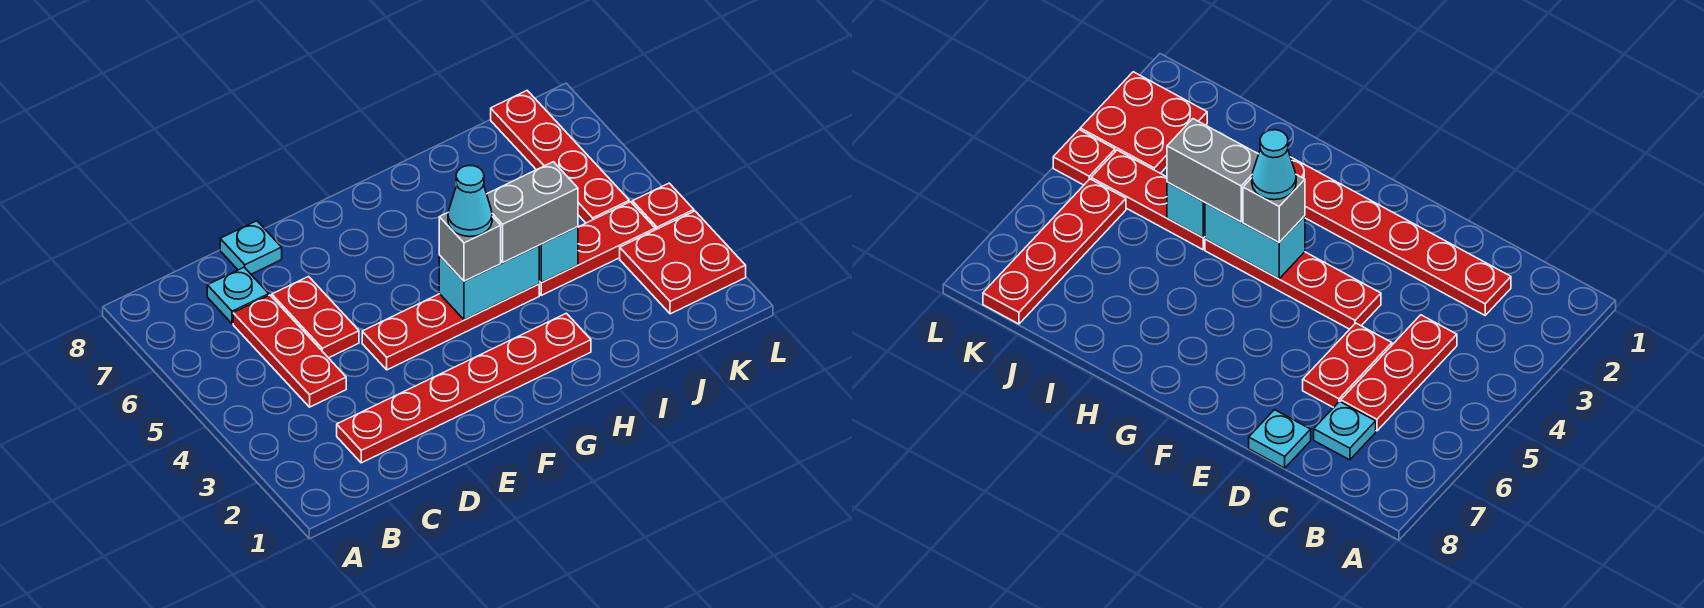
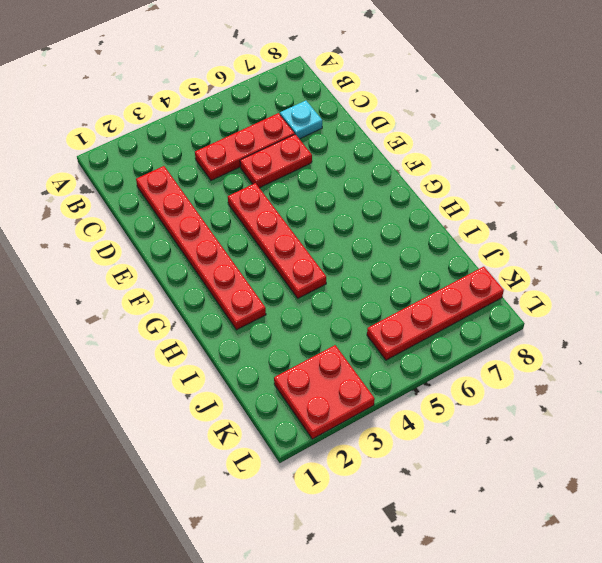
none -> cyan plate D8 level 1
none -> red plate I4:K4 level 1
none -> red plate L4 level 1

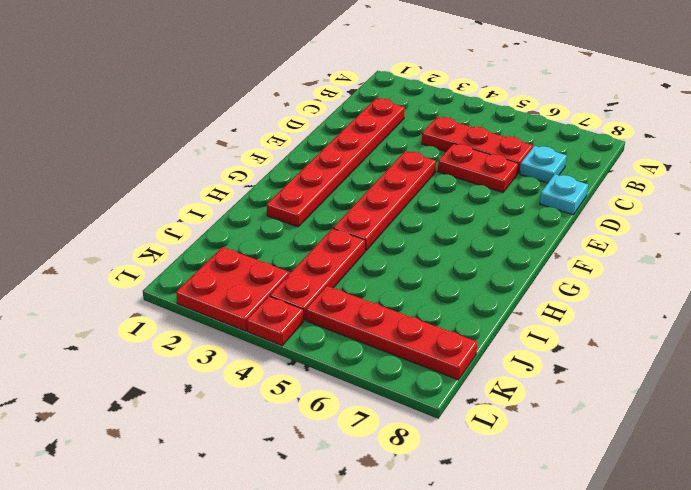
none -> cyan brick G4:H4 level 2
none -> cyan brick I4 level 2
none -> grey brick G4 level 3

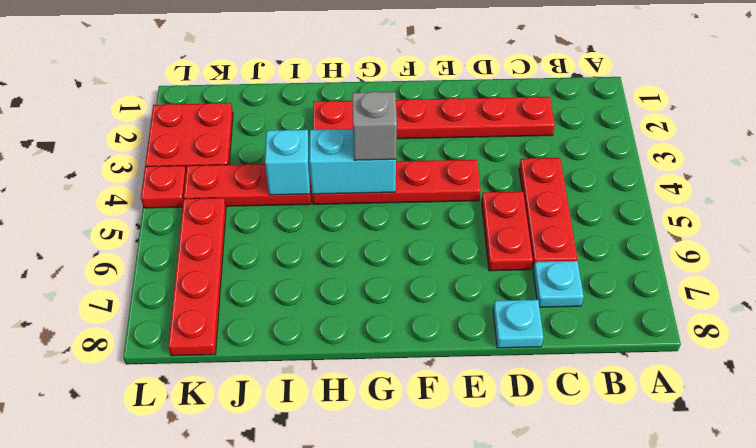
none -> grey brick H4:I4 level 3
none -> cyan cone G4 level 4

